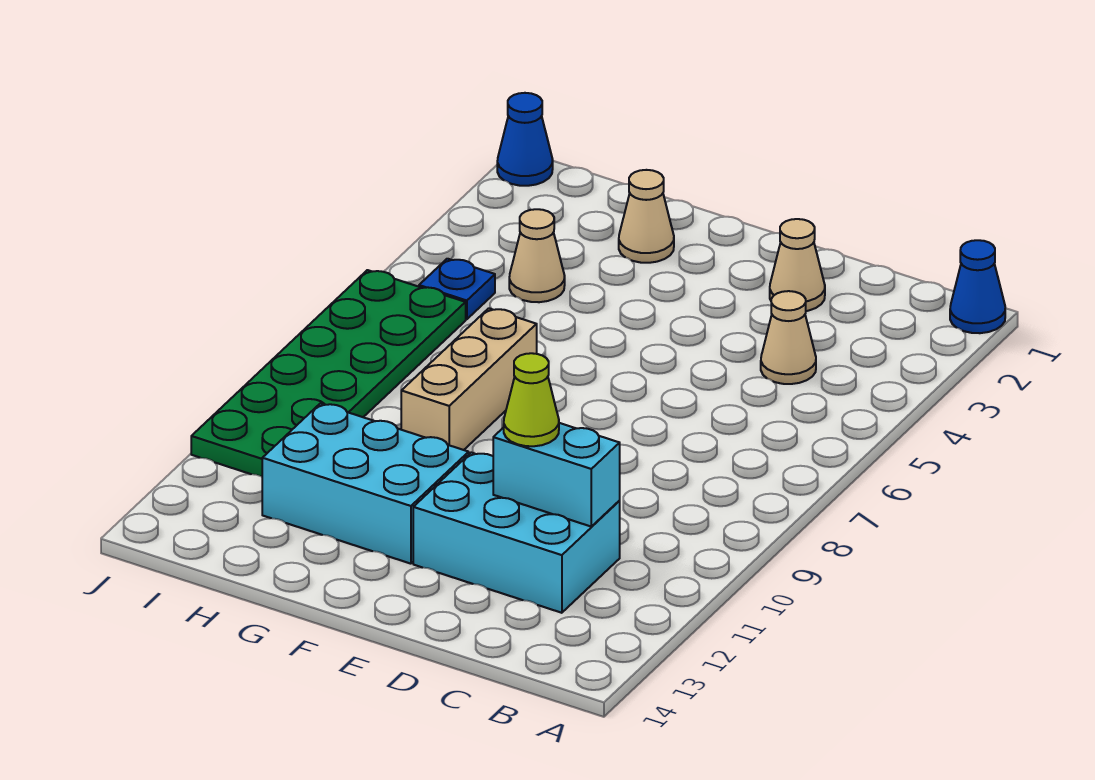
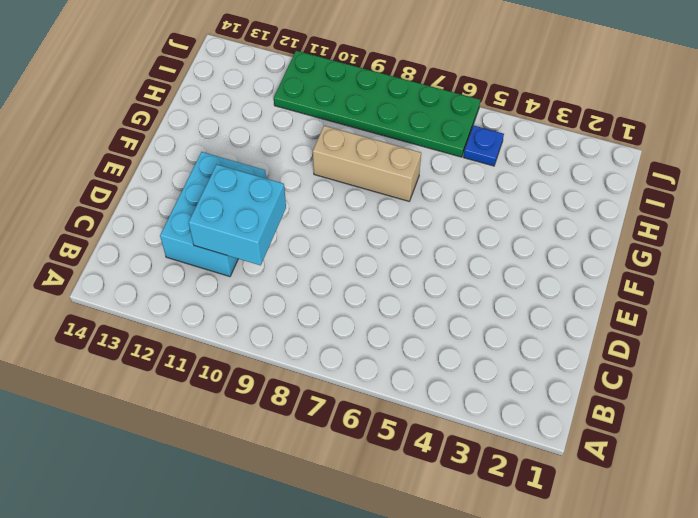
cyan brick C10:D11 level 2 -> cyan brick C11:D11 level 2
none -> blue cone A1 level 1
none -> tan cone C4 level 1
none -> tan cone D2 level 1

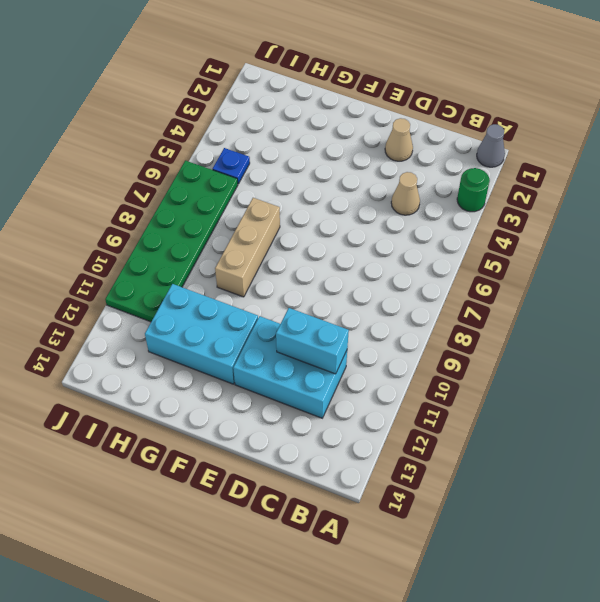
grey cone A1 level 1 -> blue cone A1 level 1
green round brick A3 level 1 -> none
none -> tan cone G2 level 1
none -> tan cone H4 level 1
none -> blue cone J1 level 1

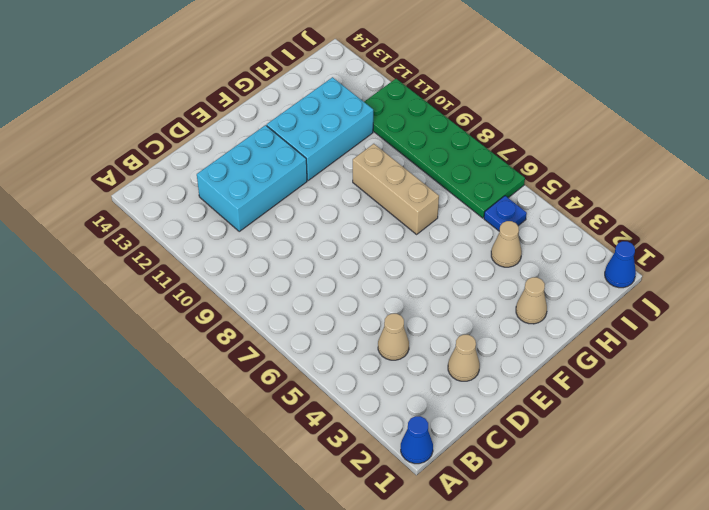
none -> cyan brick C11:D11 level 2
none -> lime cone D11 level 3

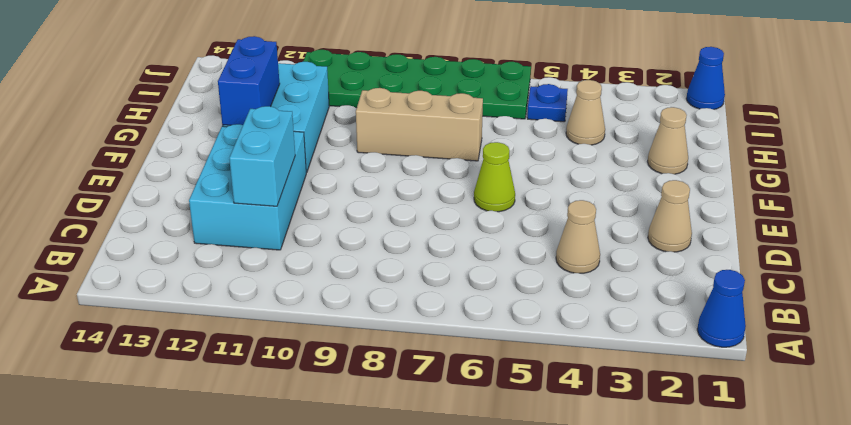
lime cone E6 level 1 -> lime cone D11 level 3
blue brick F12:G12 level 2 -> none

